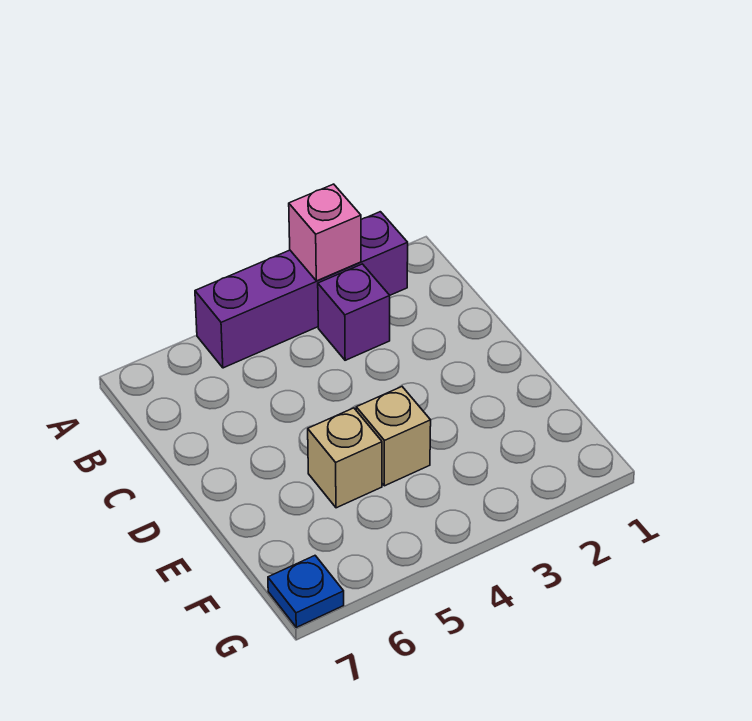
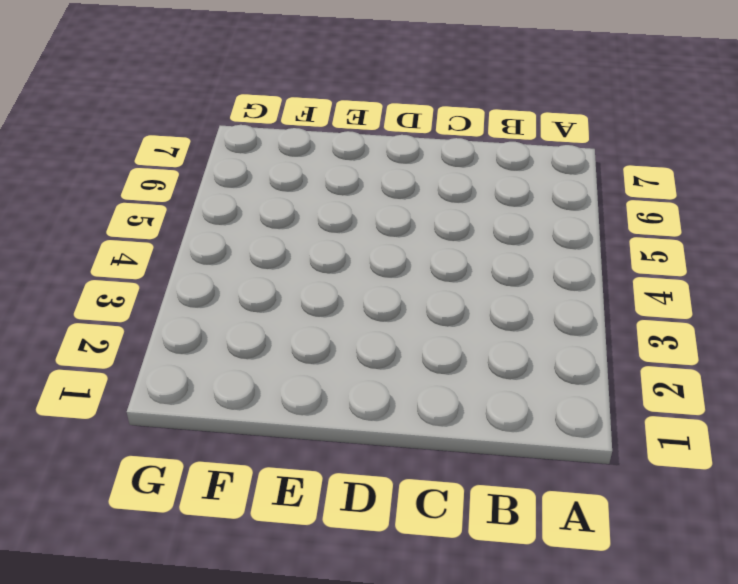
none -> purple brick A2:A5 level 1
none -> purple brick B3 level 1

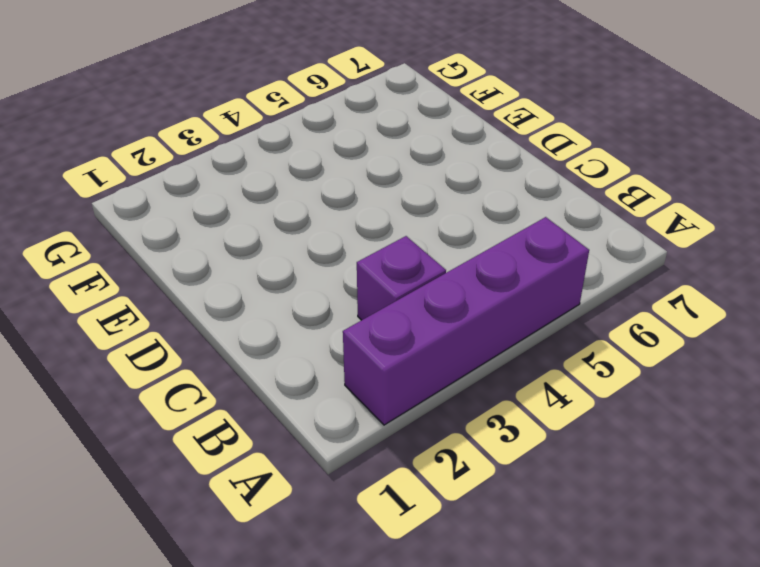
none -> tan brick E4 level 1
none -> tan brick E5 level 1

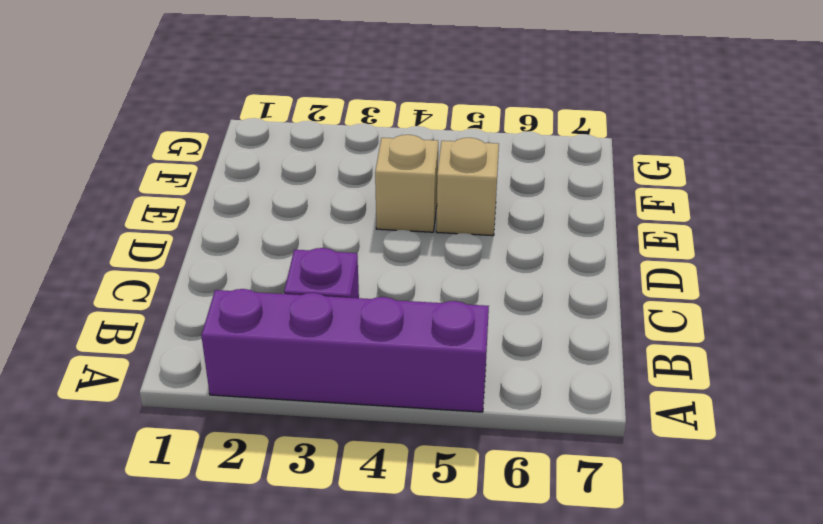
none -> blue plate G7 level 1
none -> pink brick A3 level 2

